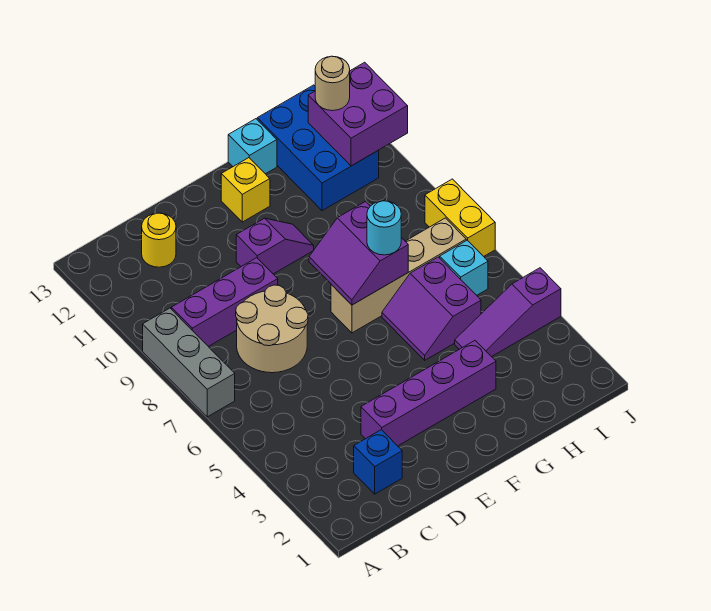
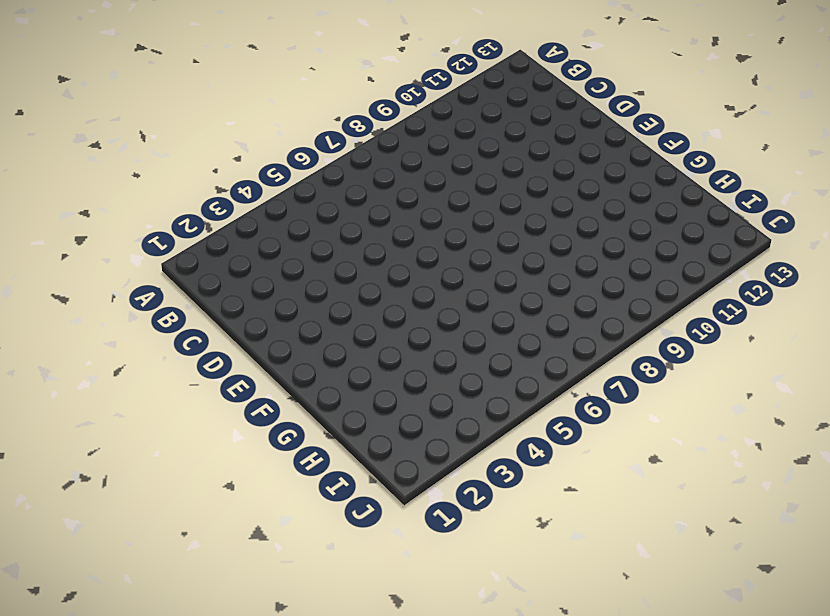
none -> grey brick A7:A9 level 1
none -> purple brick B9:D9 level 1
none -> blue brick C2 level 1

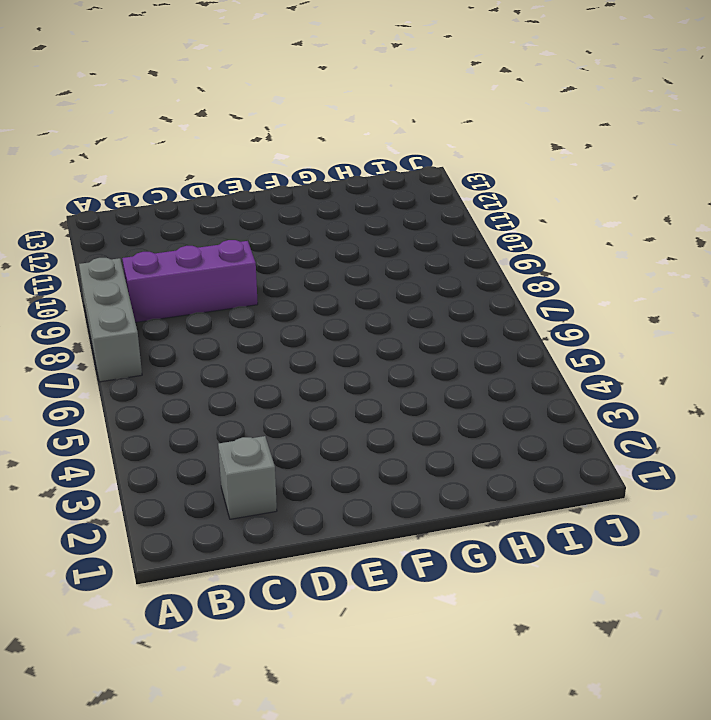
grey brick C2 level 1 -> blue brick C2 level 1
none -> tan round brick C7:D8 level 1
none -> yellow round brick C12 level 1
none -> purple brick D3:G3 level 1

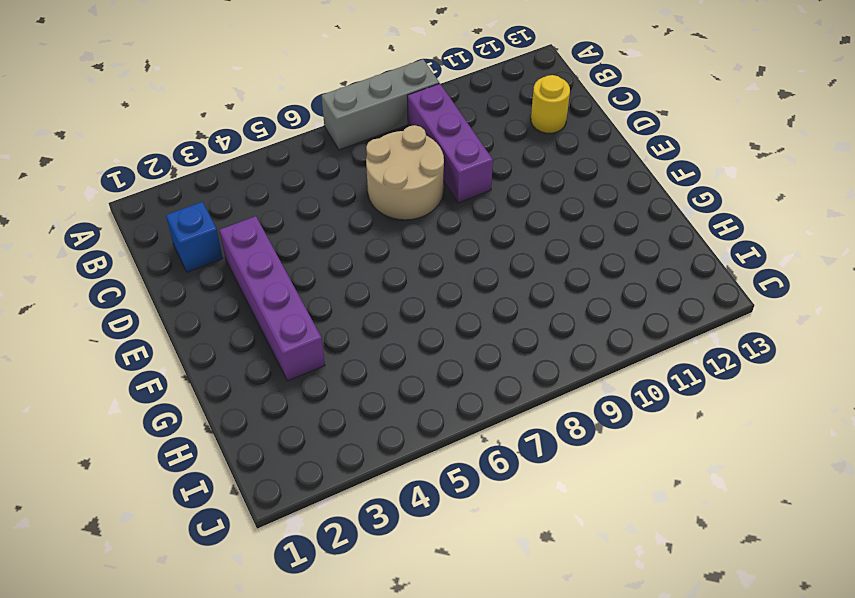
none -> purple slope E10:F10 level 1 top E
none -> tan brick F7:I7 level 1
none -> yellow brick F12 level 1

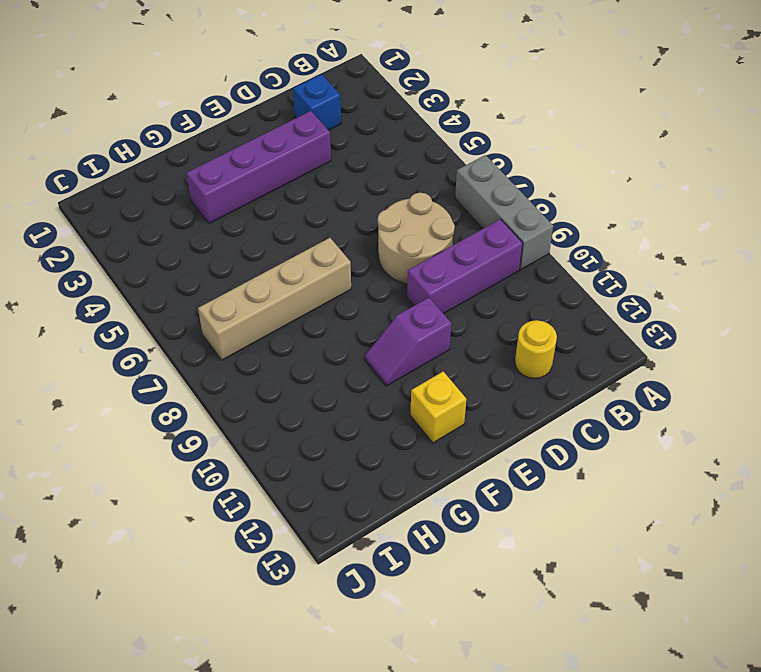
none -> purple slope G5:H6 level 1 top H
none -> cyan brick G13 level 1
none -> purple slope H4:J4 level 1 top J

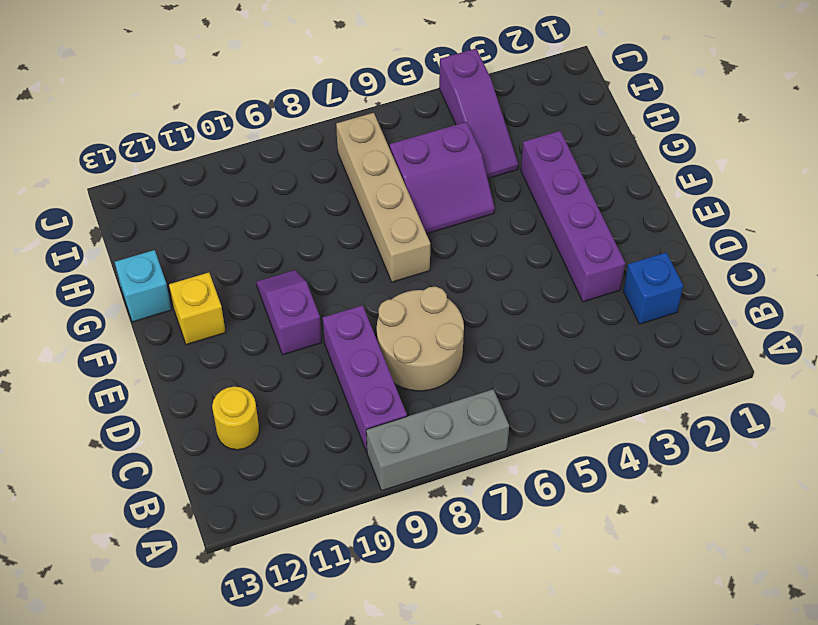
none -> blue brick H11:I13 level 1
none -> cyan brick I6 level 1
none -> yellow brick J7:J8 level 1

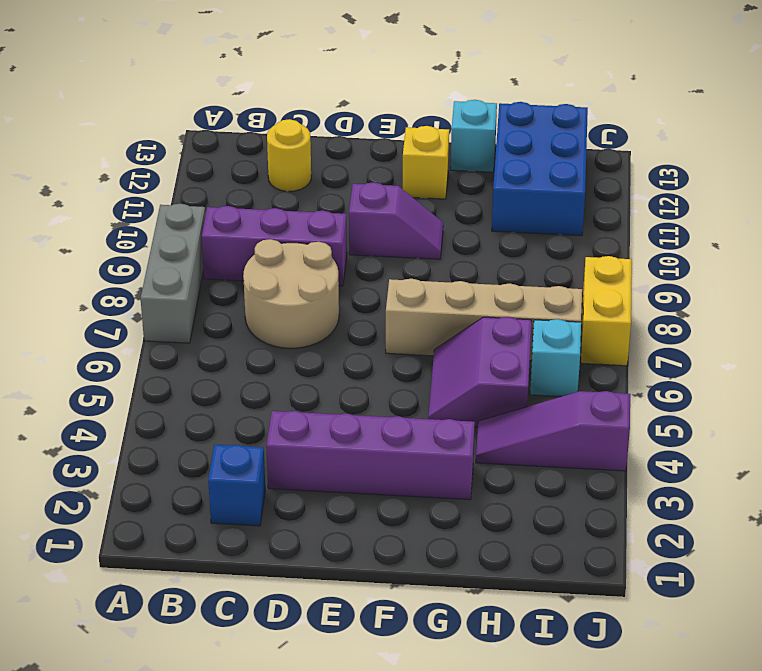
none -> purple slope F7:G8 level 2 top G
none -> purple brick I11:J12 level 2
none -> cyan round brick G7 level 3

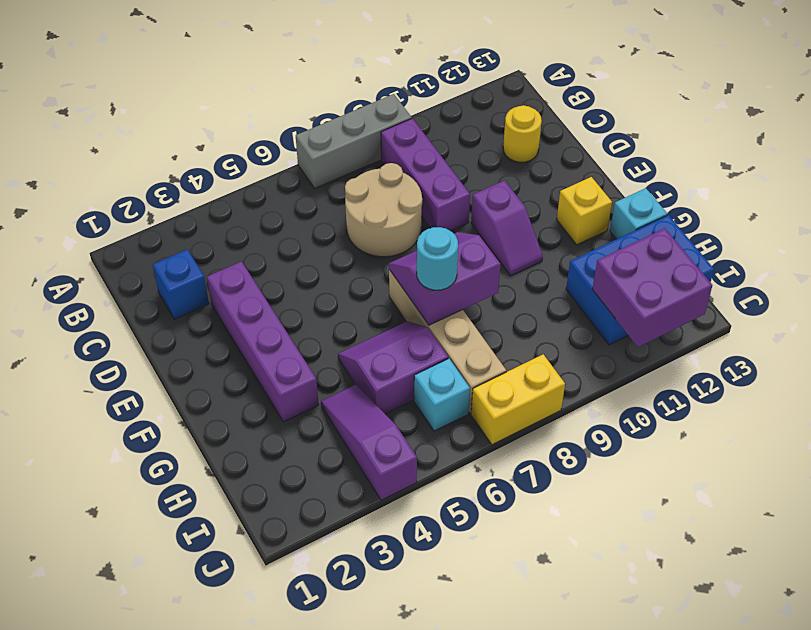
none -> tan round brick I12 level 3

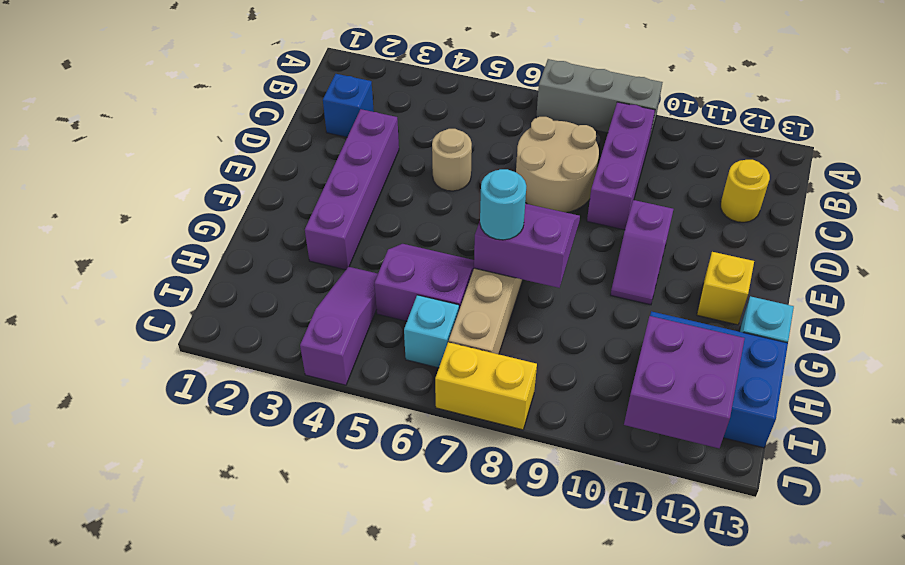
tan round brick D5 level 1 -> tan round brick I12 level 3

